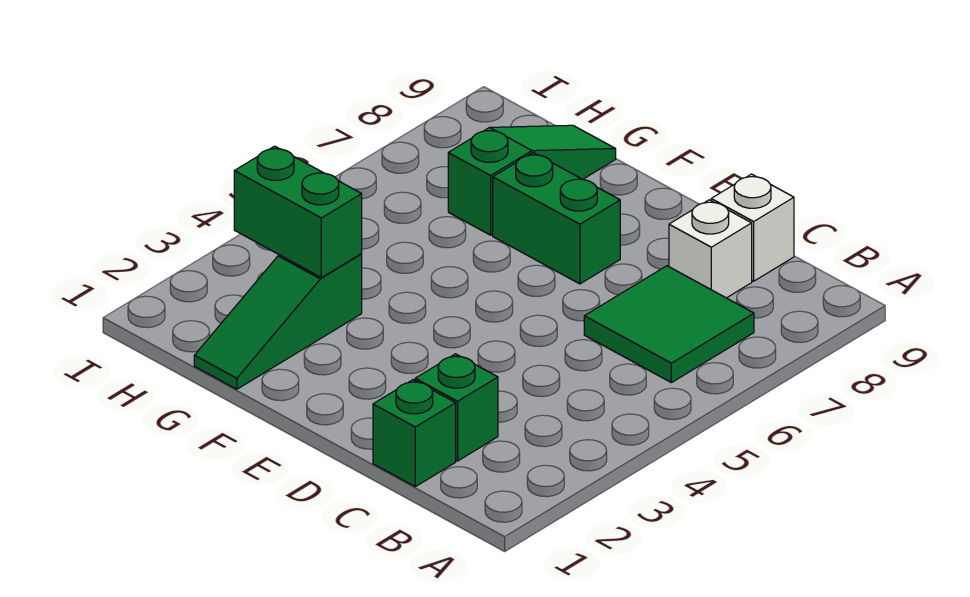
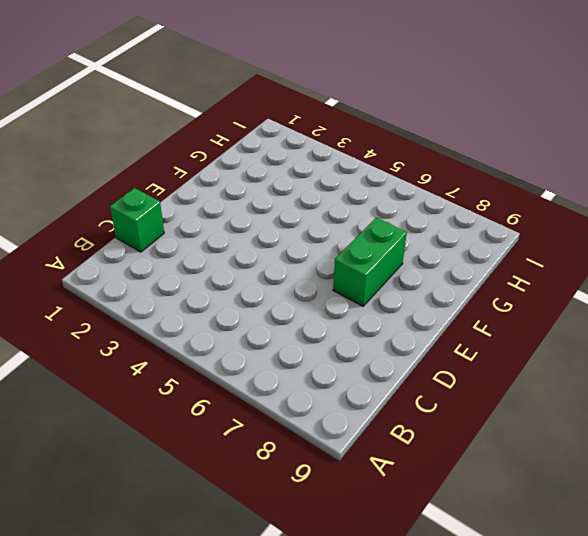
none -> green tile B6:C7 level 1
none -> green brick C2 level 1

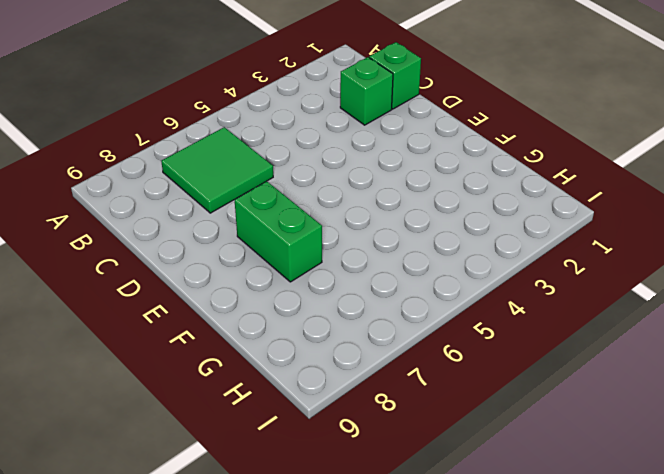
none -> white brick C8 level 1
none -> white brick C9 level 1

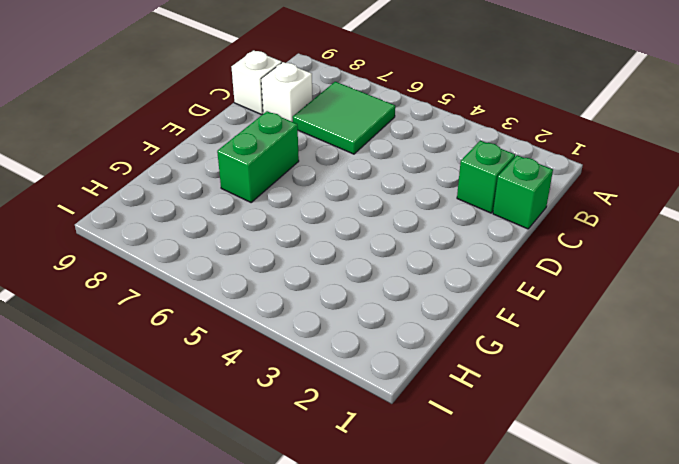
none -> green slope G1:G3 level 1 top 3
none -> green slope G7:G9 level 1 top 7

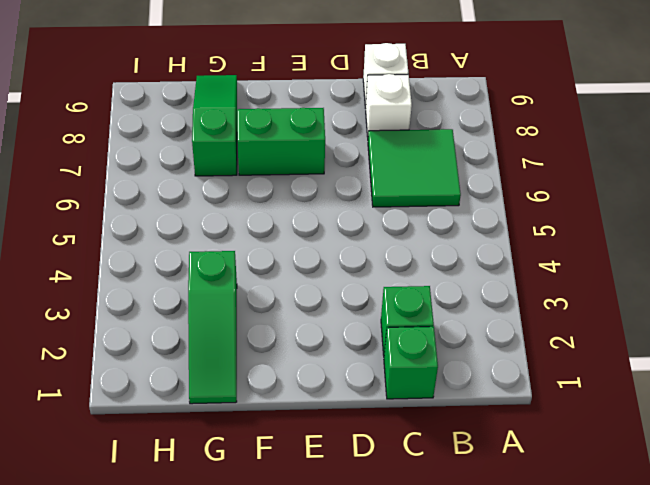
none -> green brick G3:H3 level 2

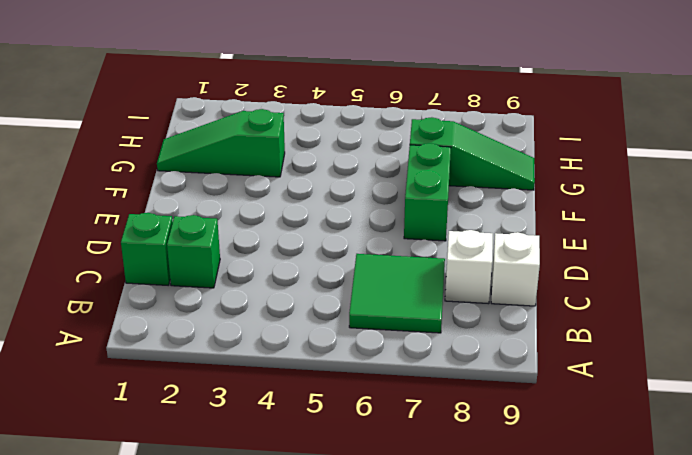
none -> green brick G3:H3 level 2

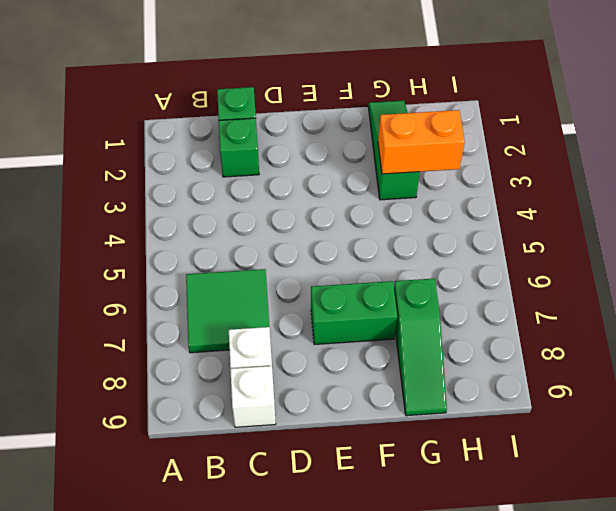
orange brick G3:H3 level 2 -> green brick G3:H3 level 2

